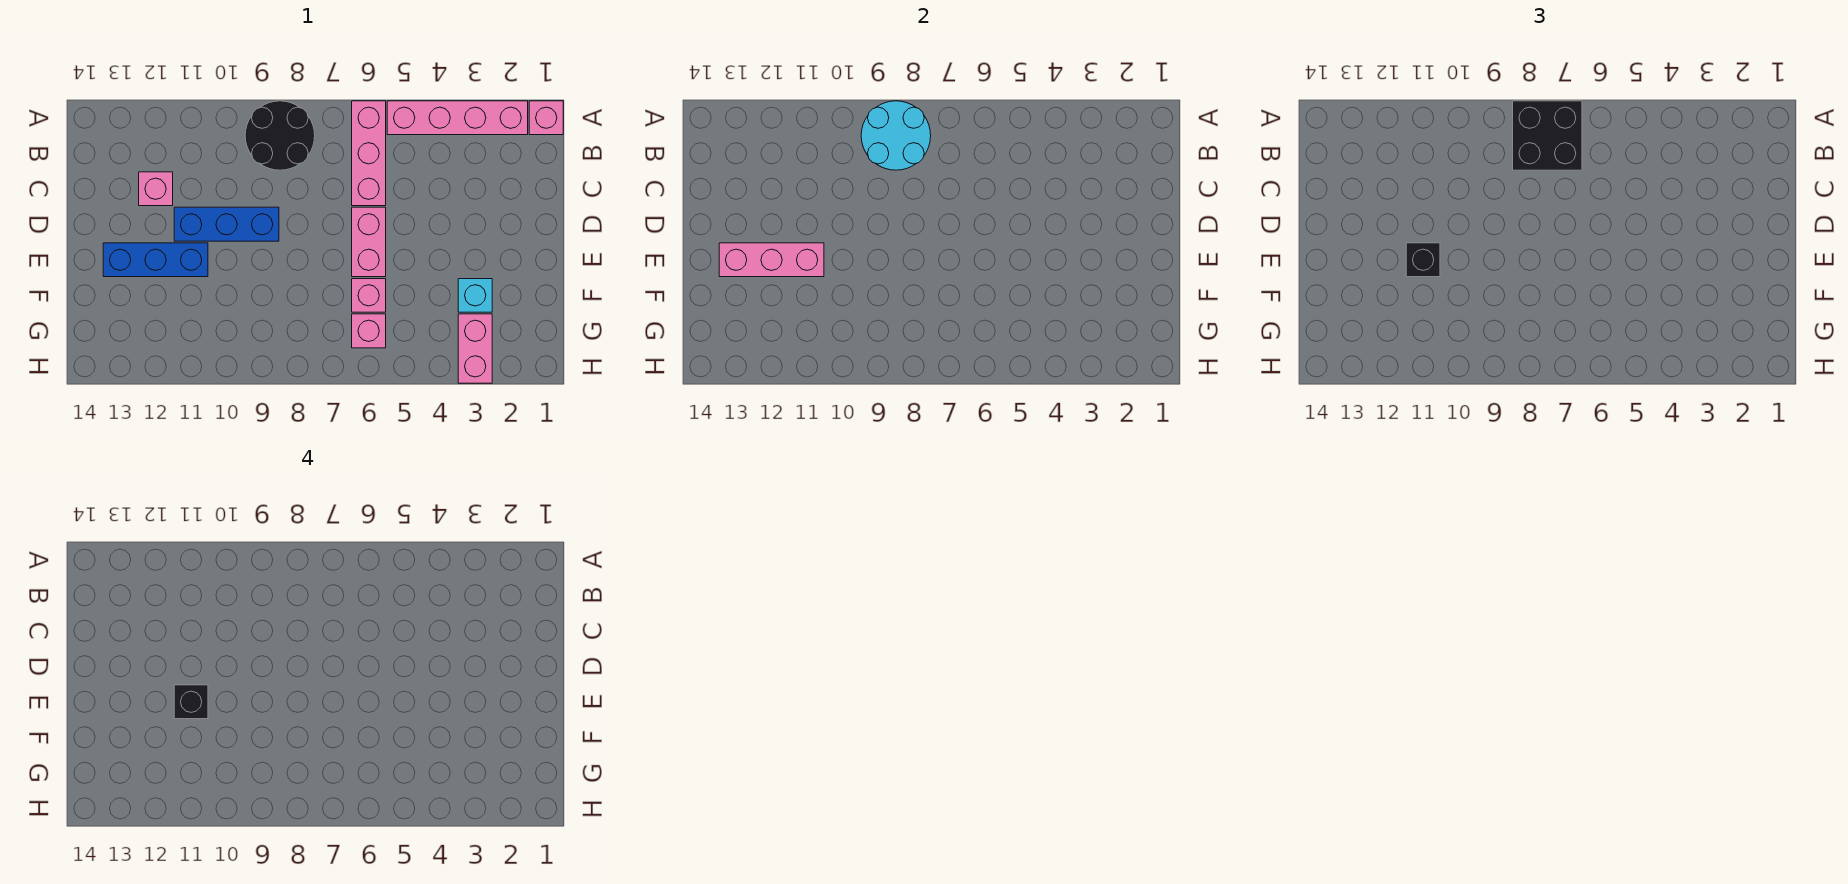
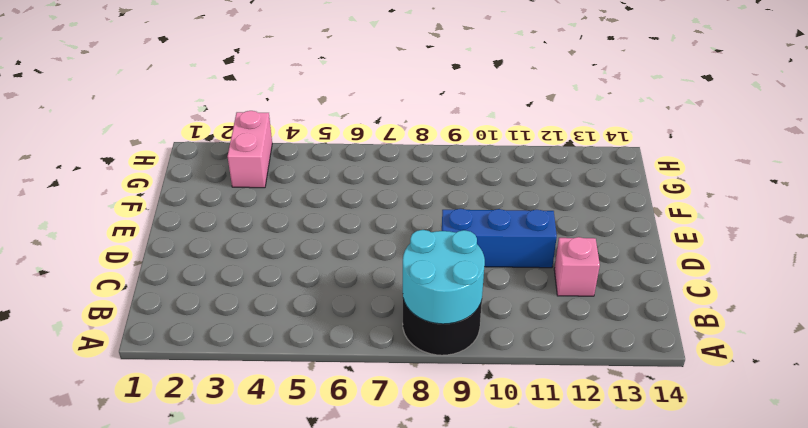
none -> pink brick A1 level 1
none -> pink brick A2:A5 level 1
none -> pink brick A6:C6 level 1

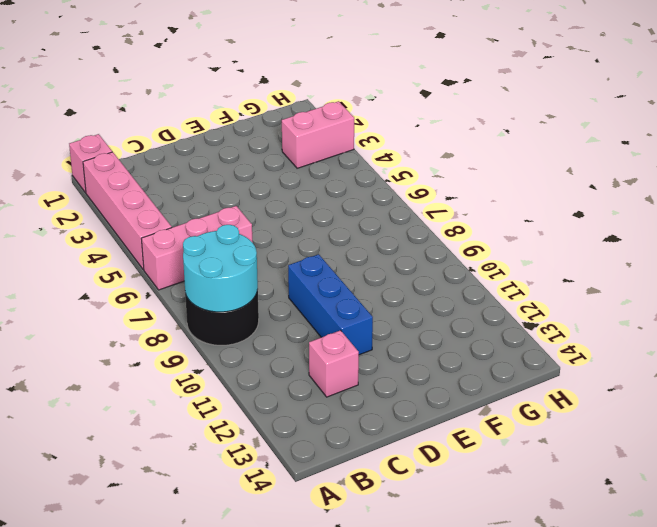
none -> pink brick D6:E6 level 1
none -> blue brick E11:E13 level 1
none -> cyan brick F3 level 1

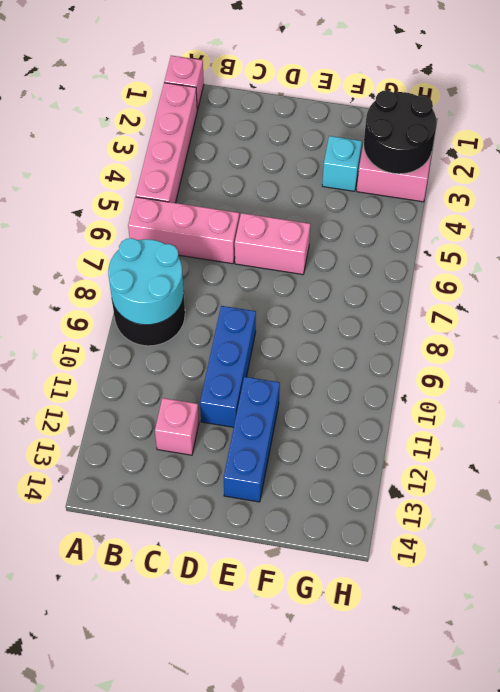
black round brick G2:H3 level 2 -> none
none -> pink brick F6 level 1
none -> pink brick G6 level 1
none -> pink brick E11:E13 level 2

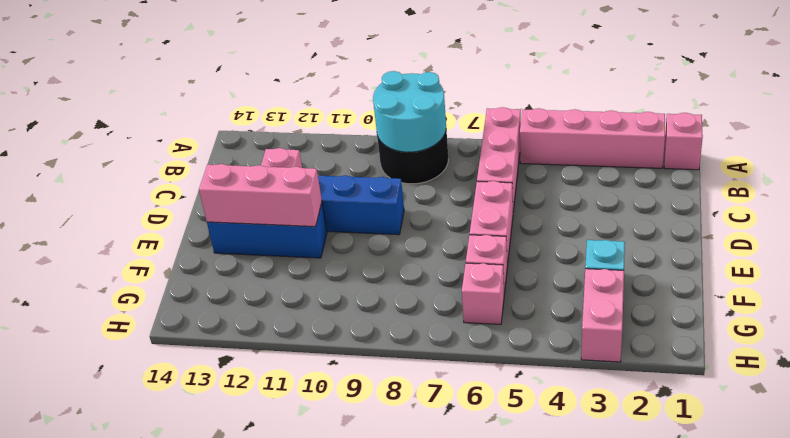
none -> black brick A7:B8 level 3
none -> black brick E11 level 3
none -> black brick E11 level 4

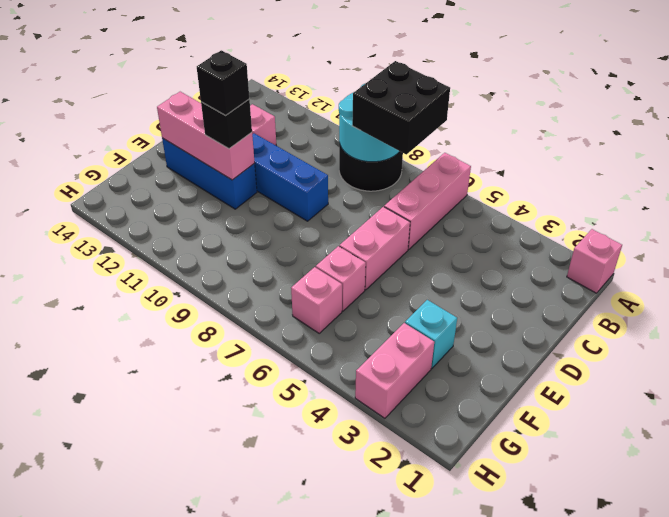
none -> pink brick A2:A5 level 1

